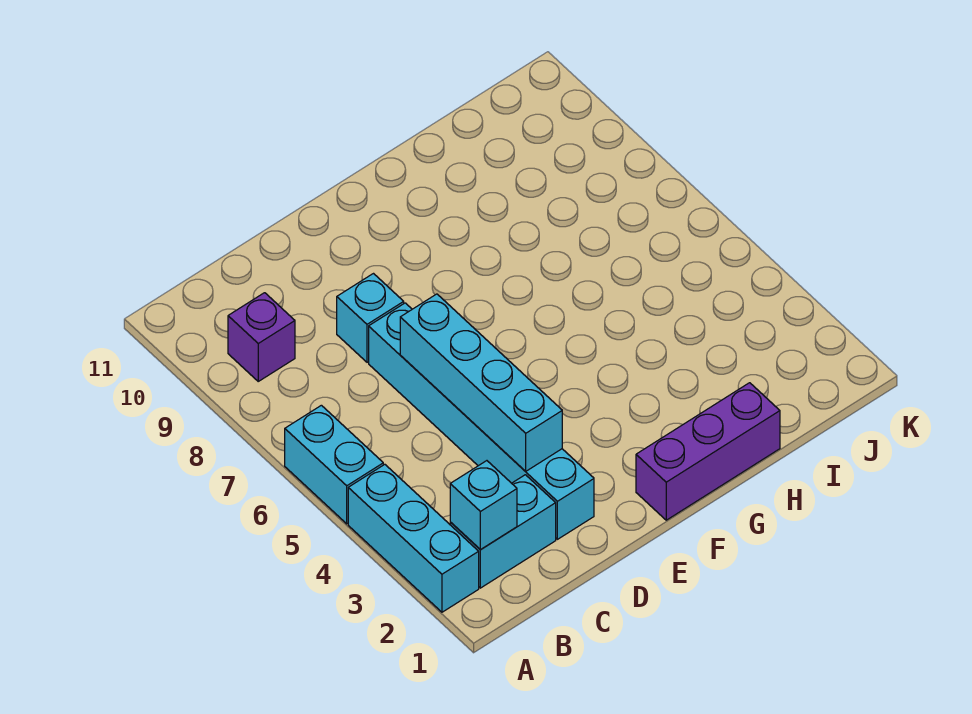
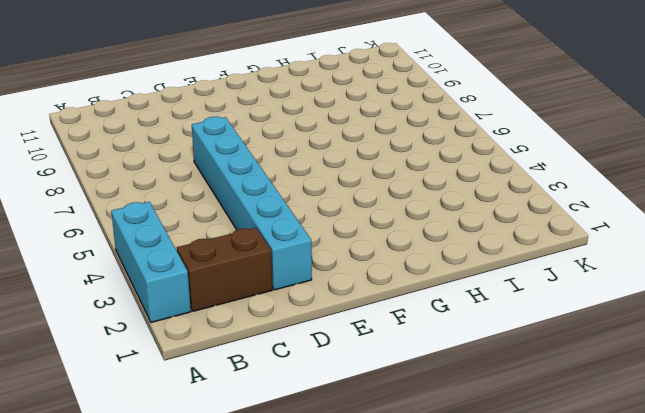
brown brick B2:C2 level 1 -> cyan brick B2:C2 level 1
none -> cyan brick A5:A6 level 1
none -> purple brick B9 level 1

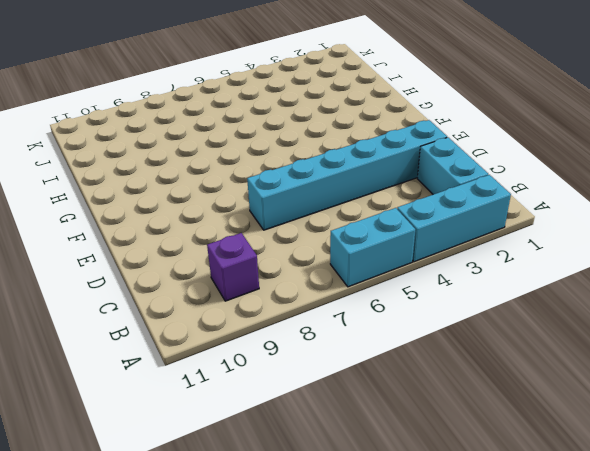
none -> cyan brick D8 level 1
none -> purple brick F1:H1 level 1

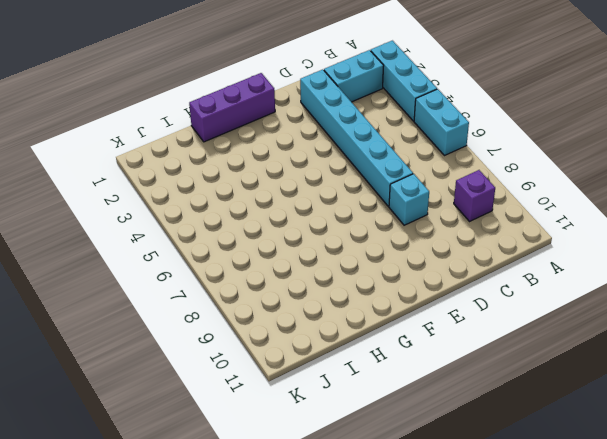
none -> cyan brick B2 level 2
none -> cyan brick D3:D6 level 2

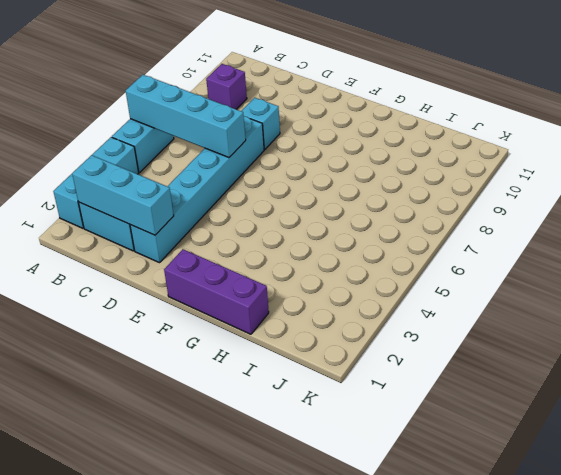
cyan brick A6:D6 level 2 -> cyan brick D3:D6 level 2
cyan brick B2:D2 level 2 -> cyan brick B2 level 2

